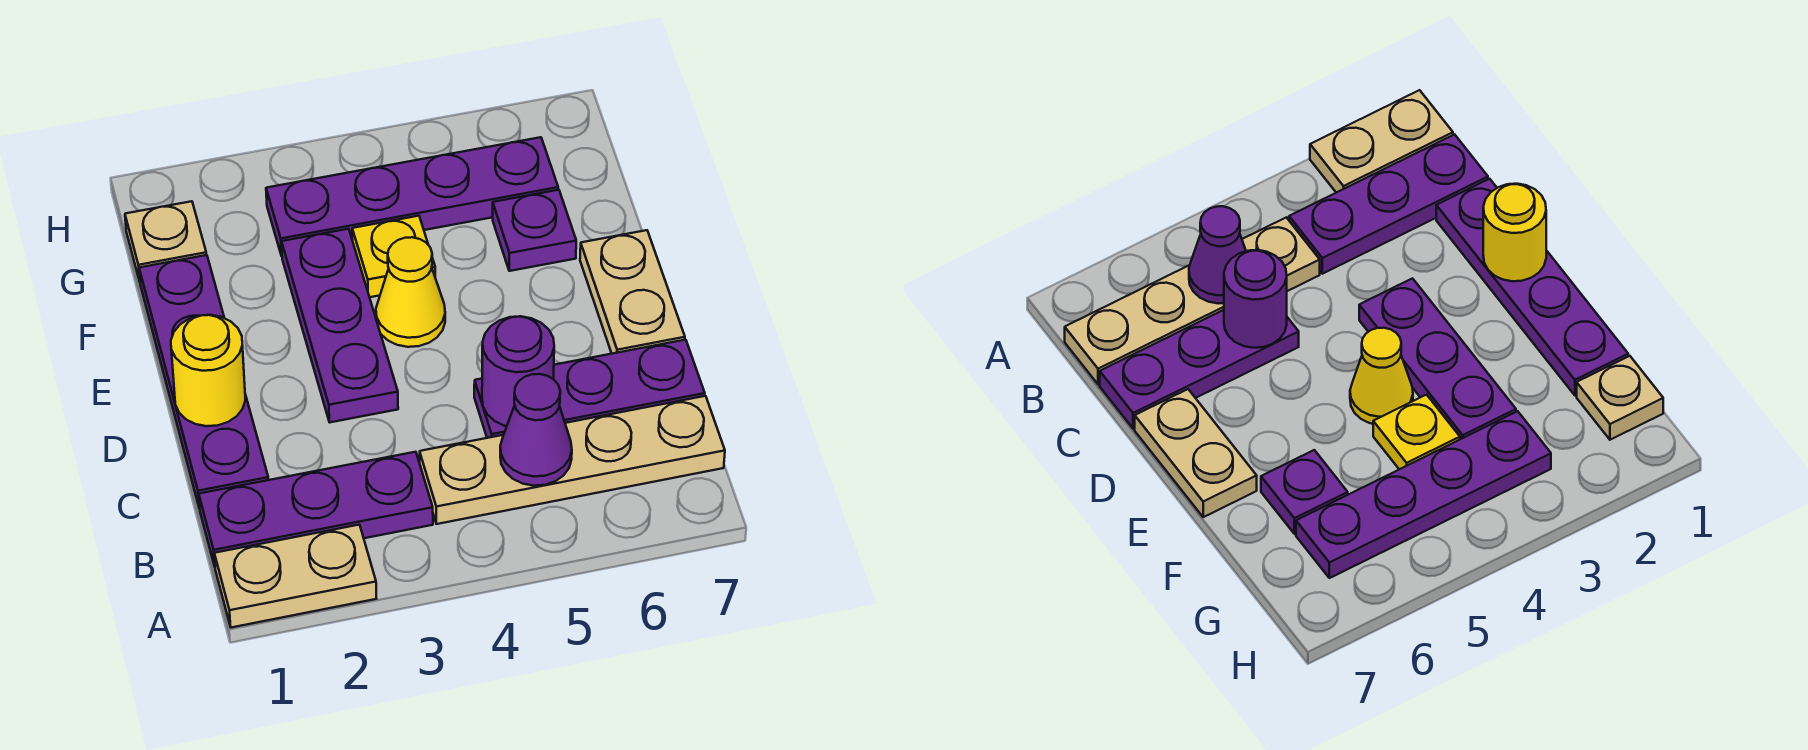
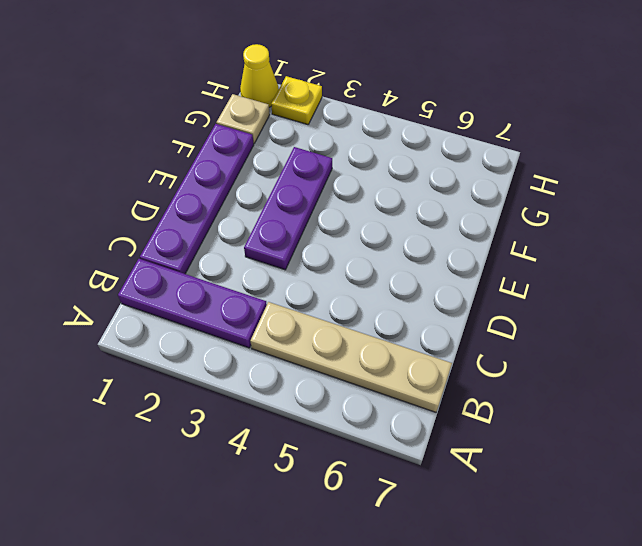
yellow cone H1 level 1 -> yellow cone E4 level 1
yellow plate H2 level 1 -> yellow plate F4 level 1
none -> tan plate A1:A2 level 1
none -> purple plate C5:C7 level 1
none -> tan plate D7:E7 level 1

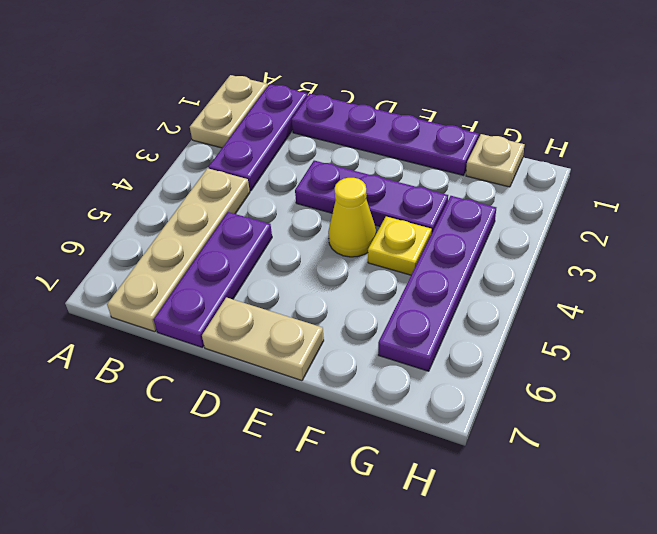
none -> purple plate F6 level 1
none -> purple cone B5 level 2
none -> purple round brick C5 level 2

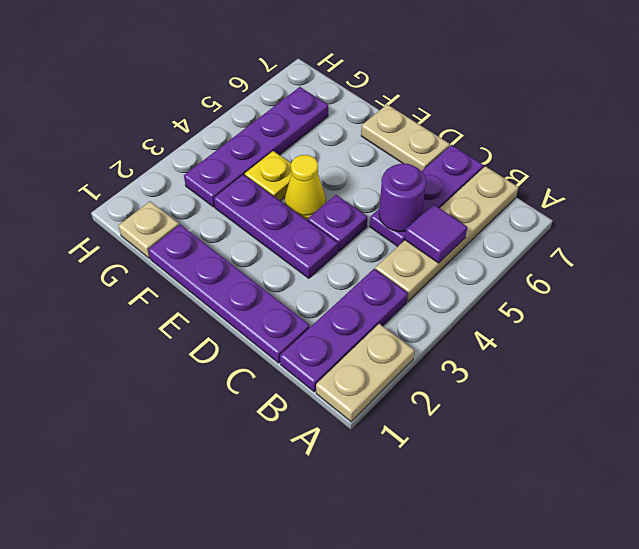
purple tile B5 level 2 -> purple cone B5 level 2
purple plate D4 level 1 -> purple plate F6 level 1
none -> yellow round brick D1 level 2

